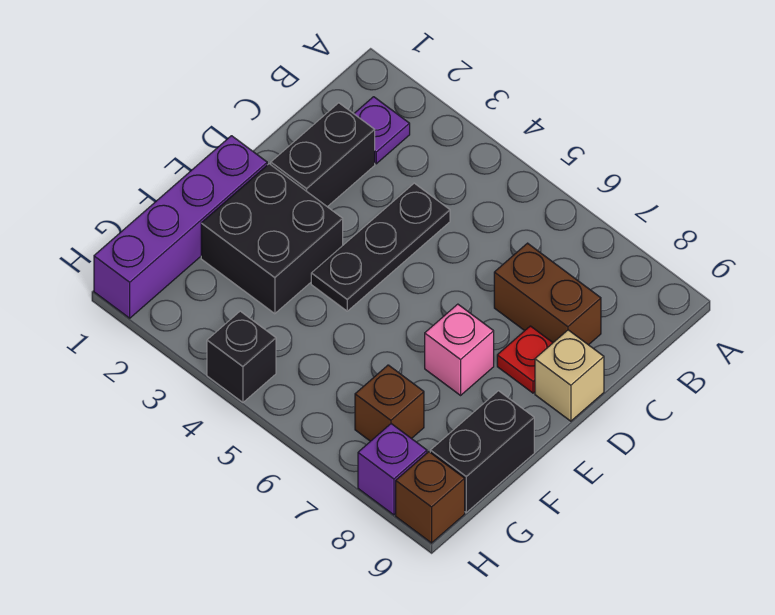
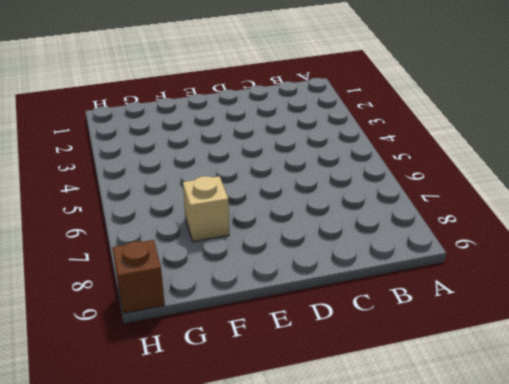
tan brick F7 level 1 -> tan brick D9 level 1
none -> purple plate B2 level 1
none -> black brick C2:D2 level 1
none -> black plate C4:E4 level 1

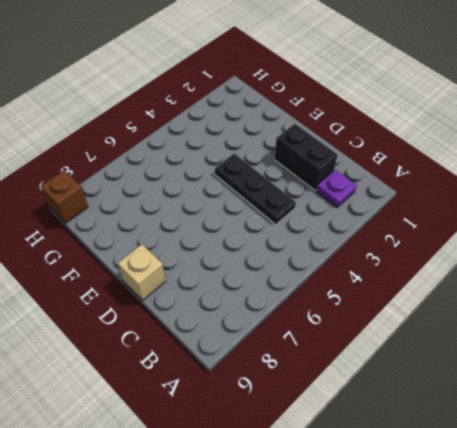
none -> brown brick C7:C8 level 1
none -> red plate D8 level 1
none -> purple brick E1:H1 level 1

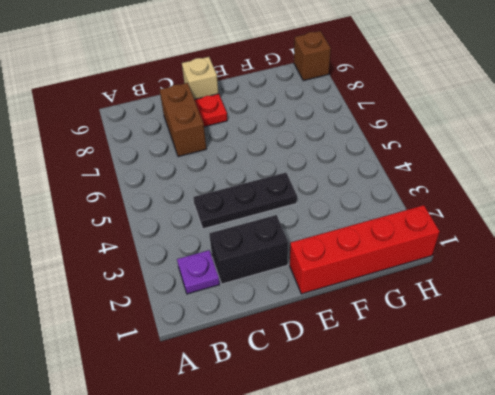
red brick E1:H1 level 1 -> purple brick E1:H1 level 1
none -> black brick E2:F3 level 1
none -> pink brick E7 level 1
none -> black brick F9:G9 level 1

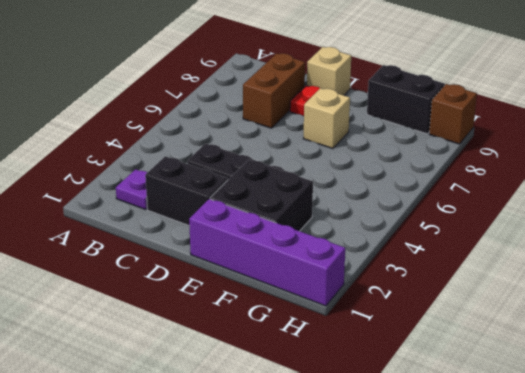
tan brick E7 level 1 -> pink brick E7 level 1
none -> brown brick G7 level 1
none -> black brick H4 level 1
none -> purple brick H8 level 1

